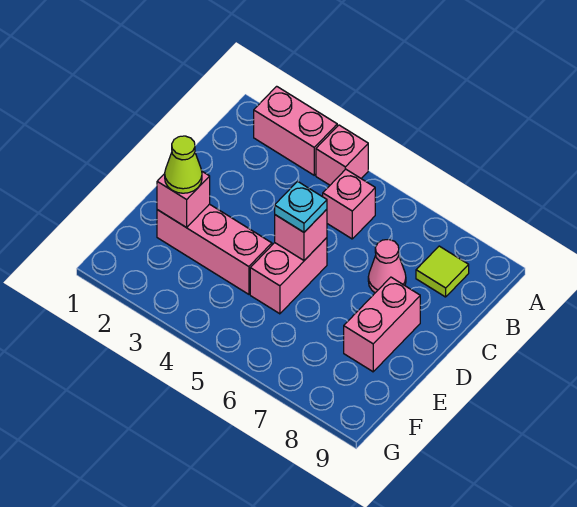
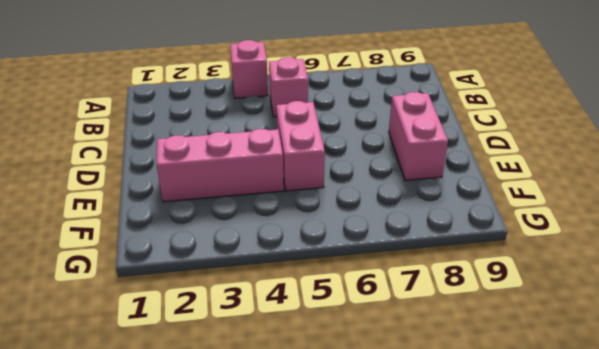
none -> pink brick A2:A3 level 1
none -> lime tile B8 level 1
none -> pink cone C7 level 1

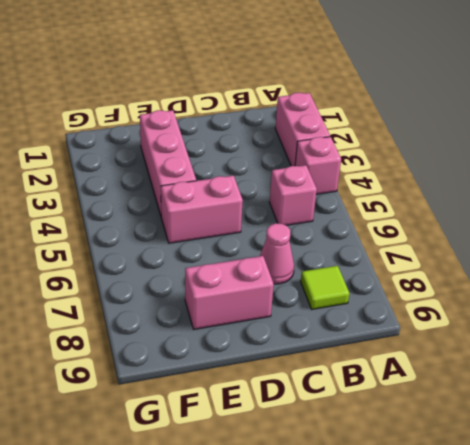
none -> pink brick D5 level 2
none -> pink brick E2 level 2
none -> cyan plate D5 level 3

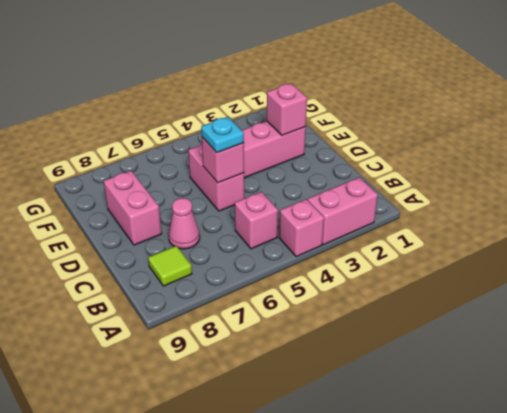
none -> lime cone E2 level 3

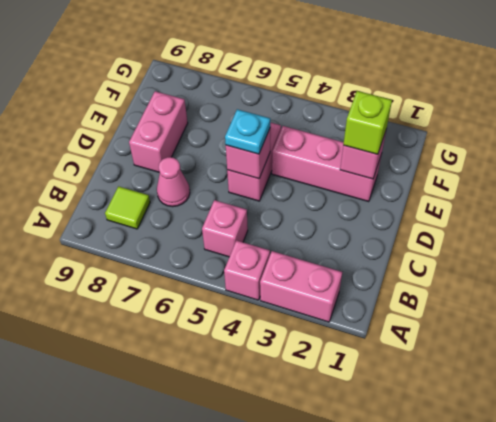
lime brick E2 level 3 -> lime cone E2 level 3

